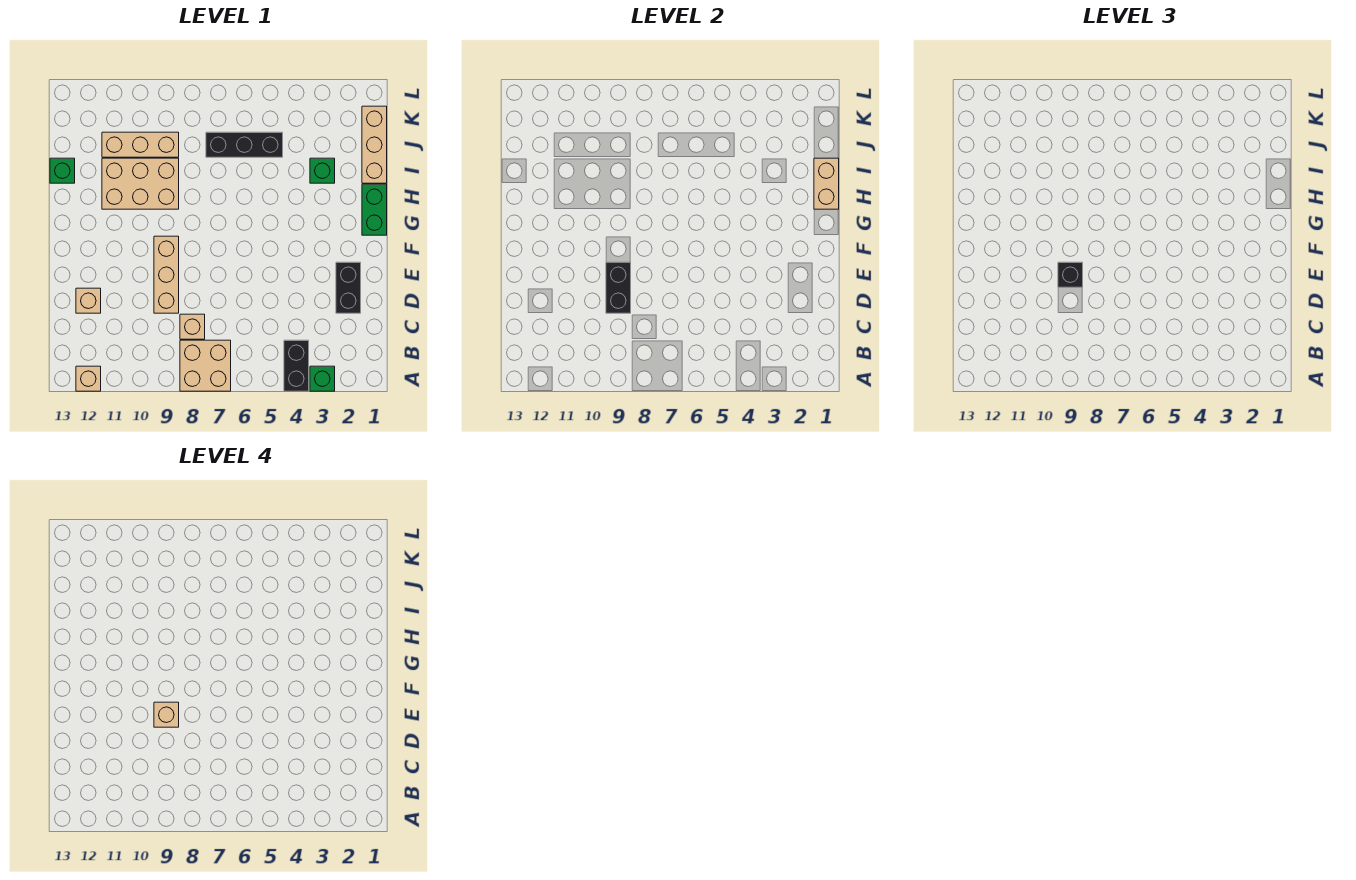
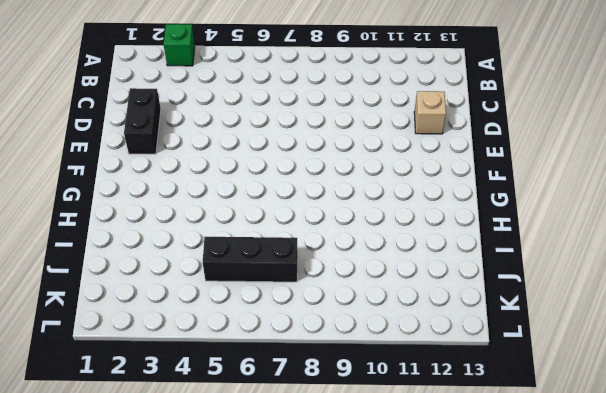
none -> black brick A4:B4 level 1
none -> tan brick A7:B8 level 1
none -> tan brick A12 level 1

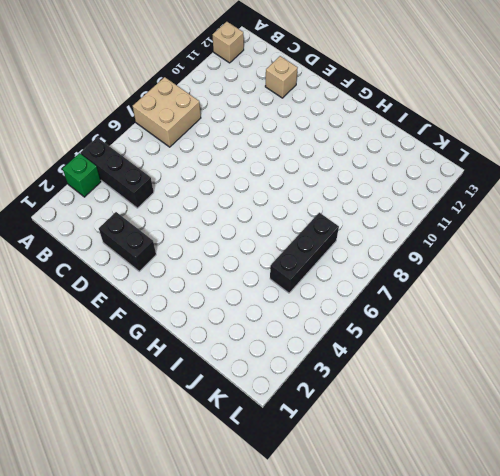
black brick A4:C4 level 1 -> black brick A4:B4 level 1
none -> tan brick C8 level 1
none -> tan brick D9:F9 level 1
none -> green brick G1:H1 level 1

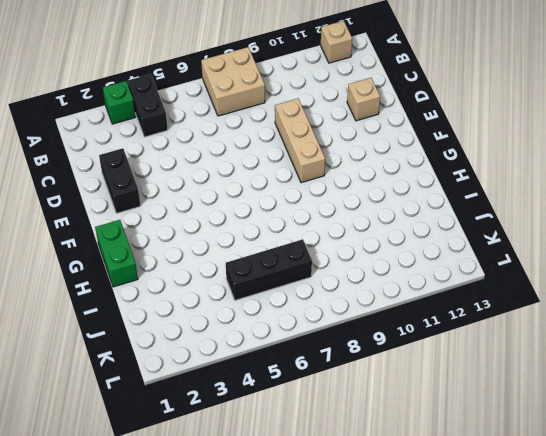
none -> tan brick C8 level 1
none -> tan brick H9:I11 level 1
none -> tan brick I1:K1 level 1

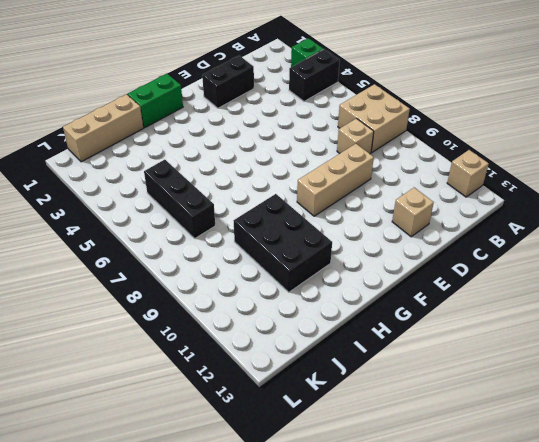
black brick H9:I11 level 1 -> tan brick H9:I11 level 1
none -> green brick I3 level 1
none -> green brick I13 level 1
none -> tan brick J9:J11 level 1

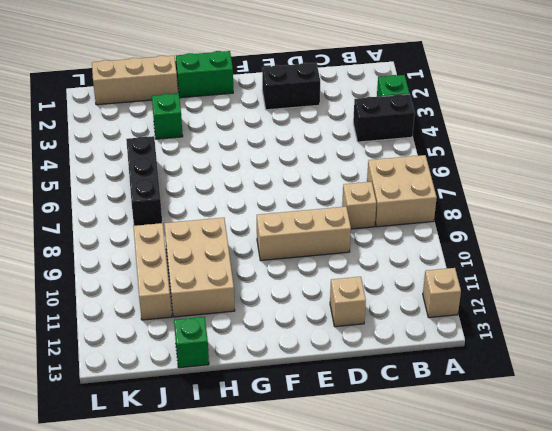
none -> black brick D9:E9 level 2
none -> tan brick H1:I1 level 2
none -> black brick E9 level 3

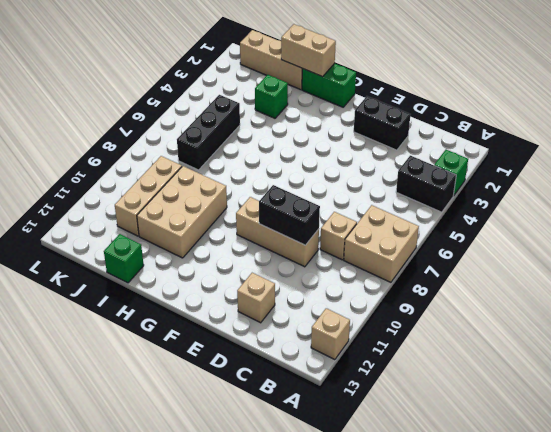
none -> black brick E9 level 3
none -> tan brick E9 level 4

